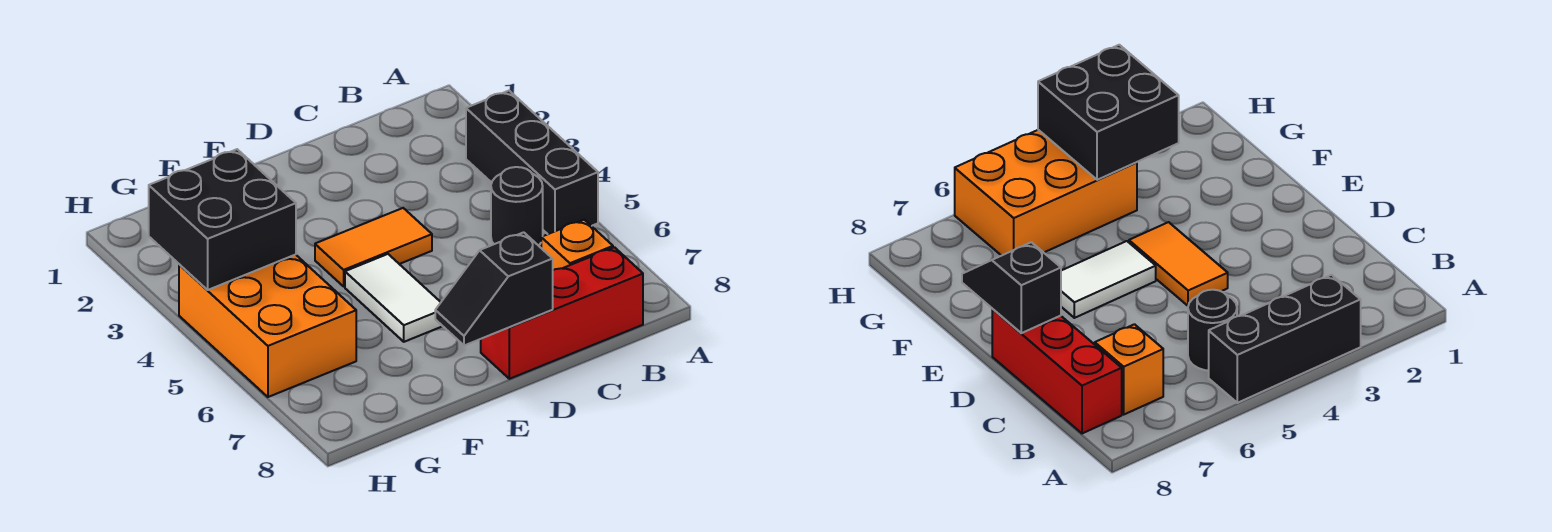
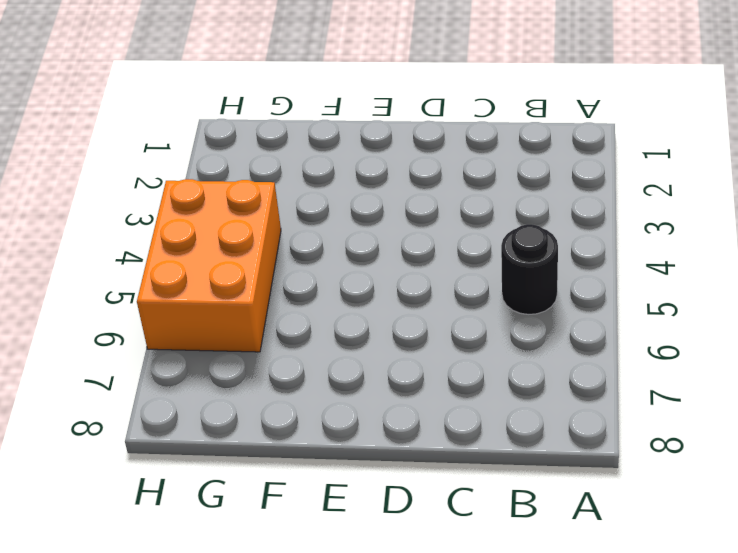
none -> black brick A3:A5 level 1
none -> orange brick B7 level 1

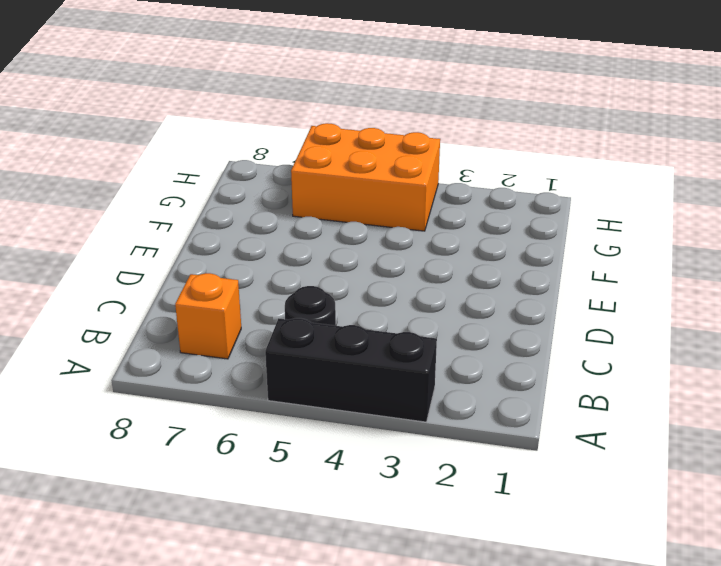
none -> red brick B8:D8 level 1
none -> orange tile D4:E4 level 1

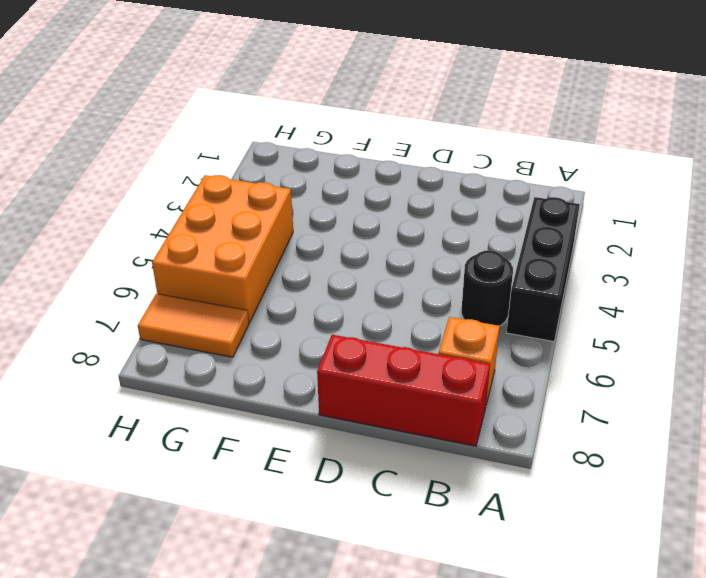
orange tile G7:H7 level 1 -> orange tile D4:E4 level 1
none -> white tile E5:E6 level 1
none -> black slope D8:E8 level 2 top D

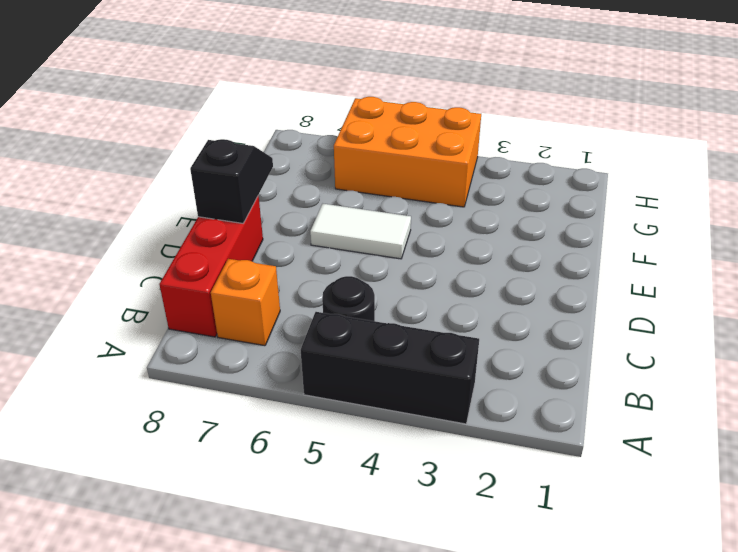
none -> orange tile D4:E4 level 1
none -> black brick G3:H4 level 2

